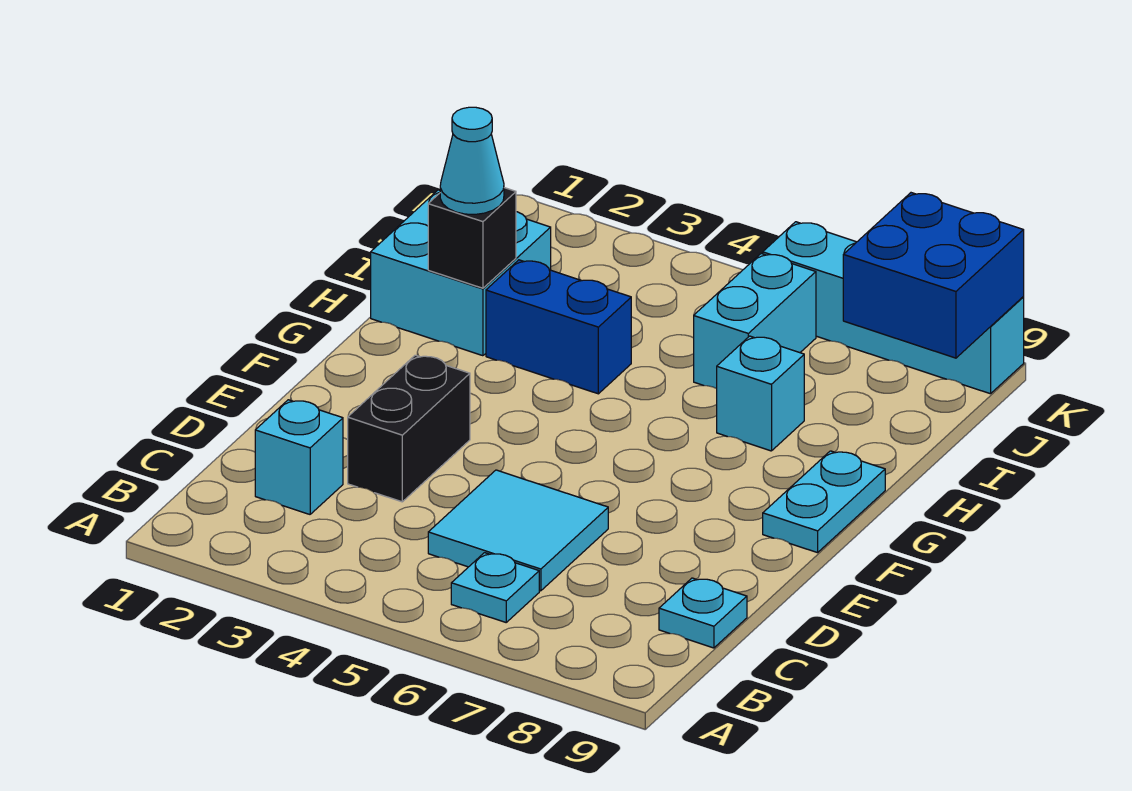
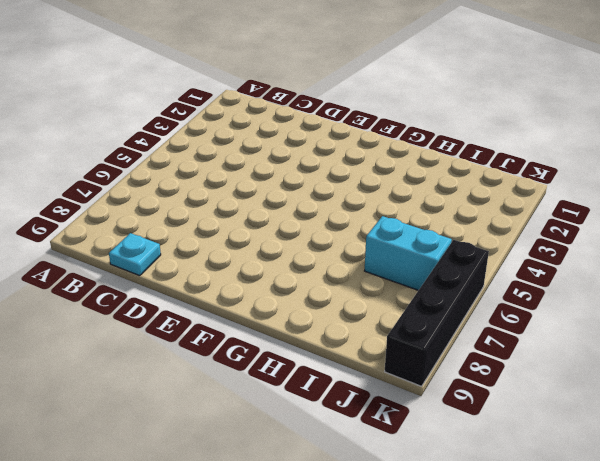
black brick K6:K9 level 1 -> cyan brick K6:K9 level 1
none -> cyan plate B6 level 1
none -> cyan brick C2 level 1
none -> cyan tile C5:D6 level 1

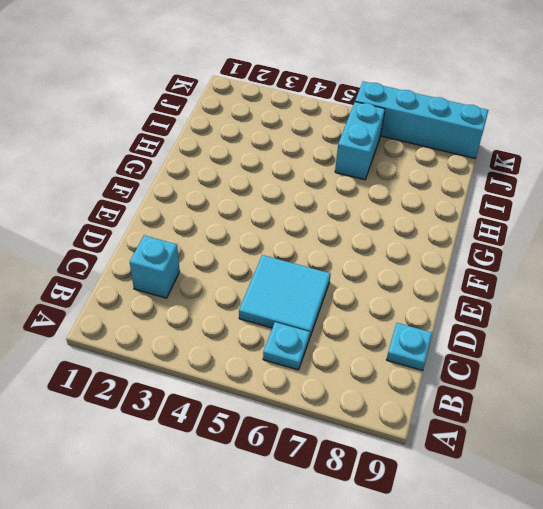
none -> black brick D3:E3 level 1
none -> cyan plate F9:G9 level 1
none -> cyan brick H1:I2 level 1

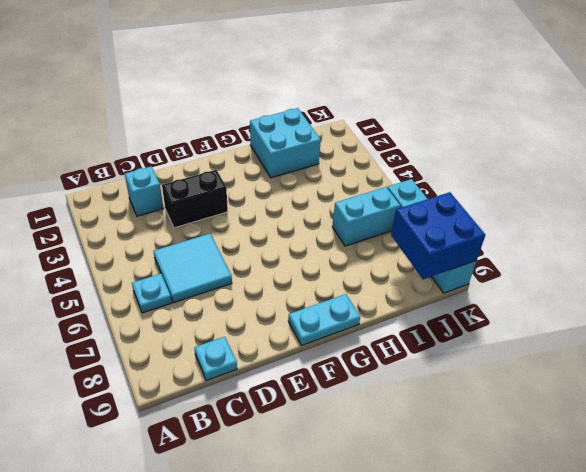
none -> blue brick H3:H4 level 1
none -> cyan brick H7 level 1
none -> black brick H2 level 2

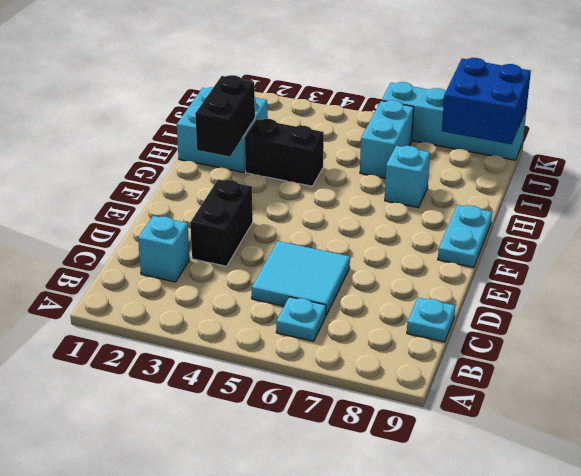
black brick G2:H2 level 2 -> black brick H2 level 2
black brick H3:H4 level 1 -> blue brick H3:H4 level 1
none -> cyan cone H2 level 3

